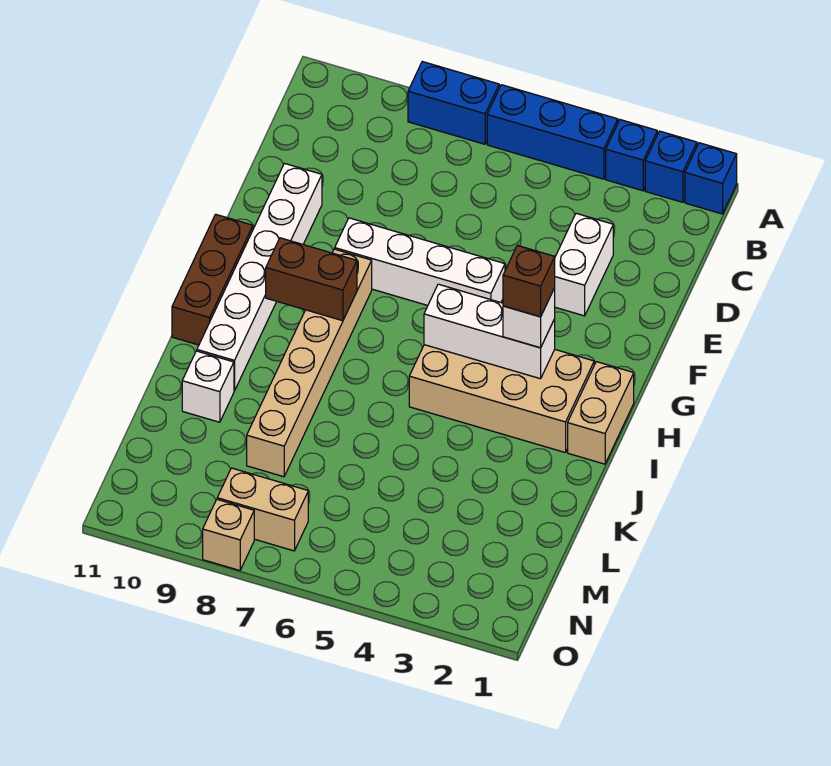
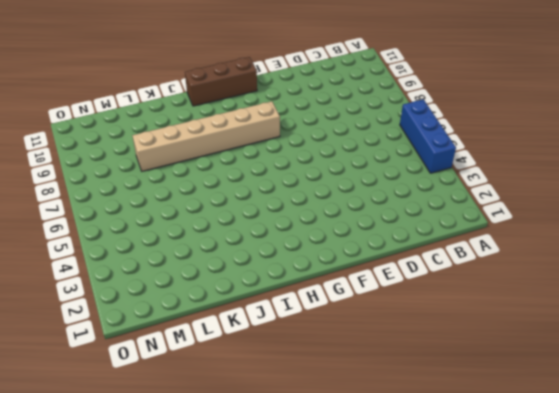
none -> blue brick A1 level 1
none -> blue brick A2 level 1
none -> blue brick A3 level 1

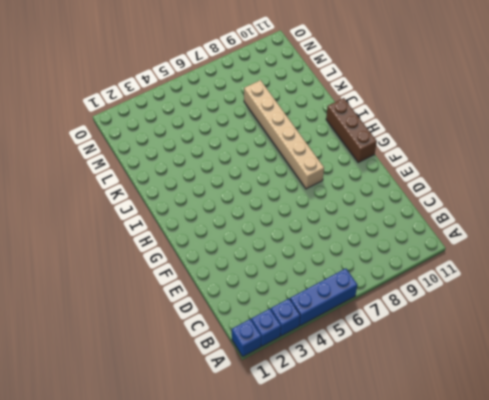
none -> blue brick A7:A8 level 1
none -> white brick D3:E3 level 1
none -> white brick E10:J10 level 1

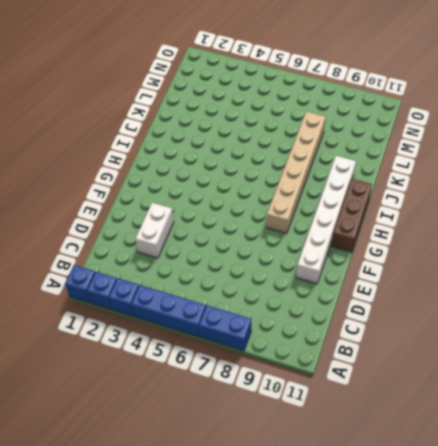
none -> white brick F5:F8 level 1
none -> tan brick H1:I1 level 1
none -> tan brick H2:I5 level 1

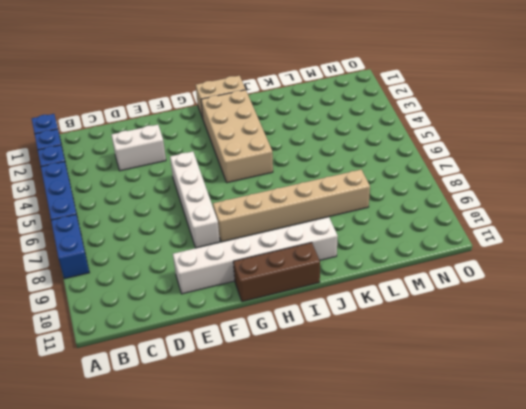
none -> white brick K10 level 1
none -> tan brick N7:N8 level 1
none -> tan brick O8 level 1

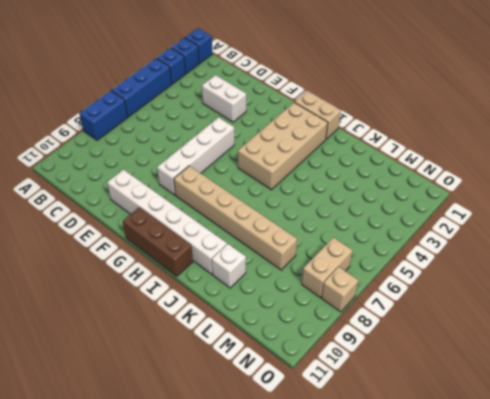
none -> white brick H3:H5 level 2
none -> brown brick H8:H9 level 2
none -> white brick H3 level 3

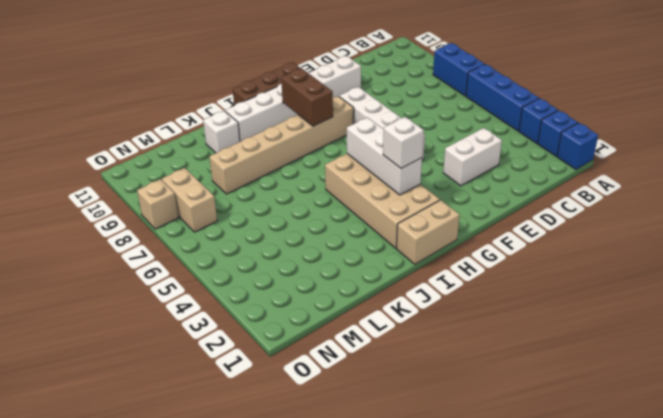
none -> brown brick H3 level 4

